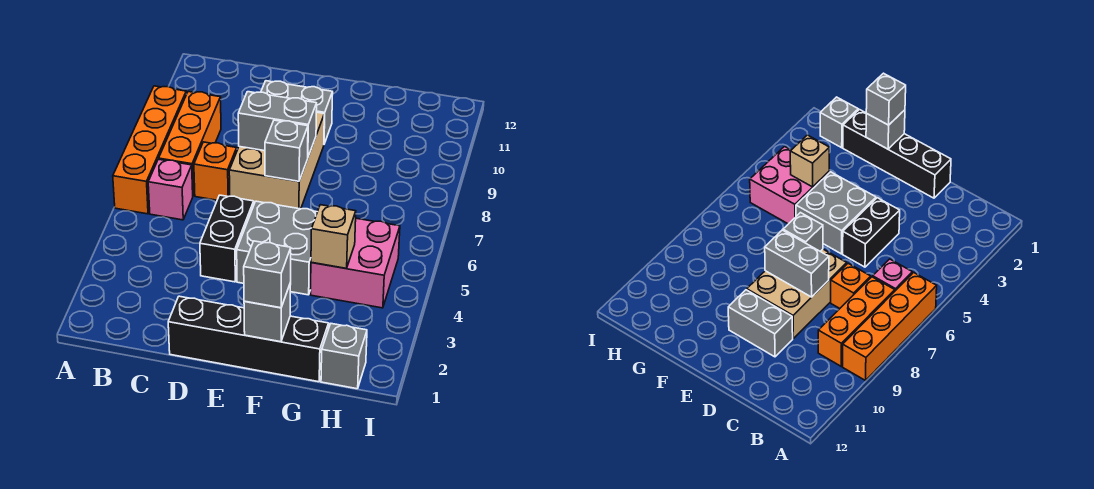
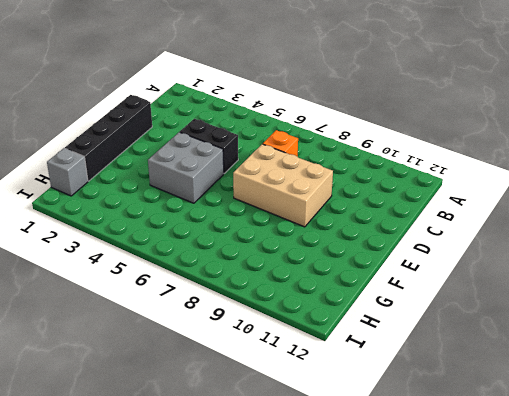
none -> orange brick A6:A9 level 1
none -> pink brick B6 level 1
none -> orange brick B7:B9 level 1

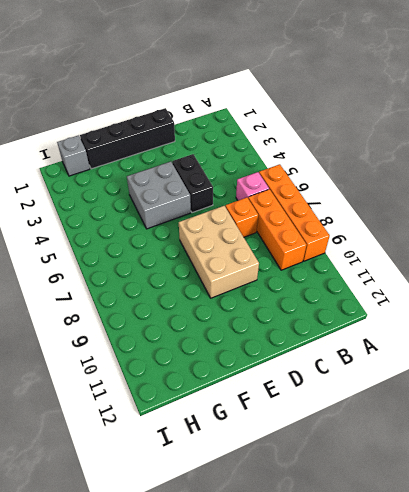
none -> grey brick D10:E10 level 1
none -> pink brick G4:H5 level 1
none -> grey brick D8:E8 level 2

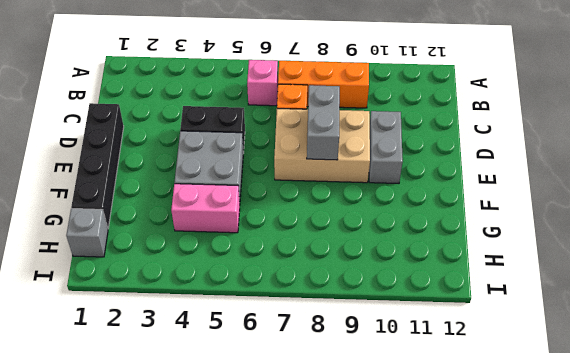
pink brick G4:G5 level 1 -> pink brick G4:H5 level 1
none -> orange brick A6:A9 level 1
none -> grey brick E7 level 2
none -> grey brick F1 level 2

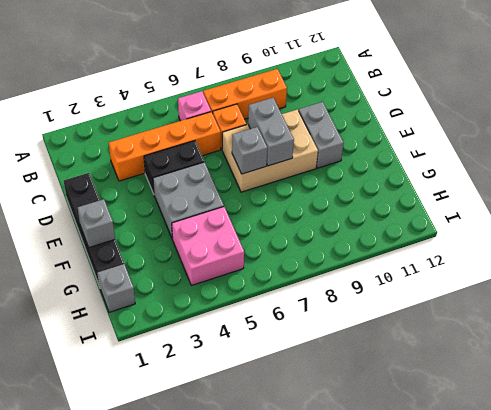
orange brick C3:C6 level 1 -> orange brick A6:A9 level 1
none -> tan brick G4 level 2
none -> grey brick F1 level 3

